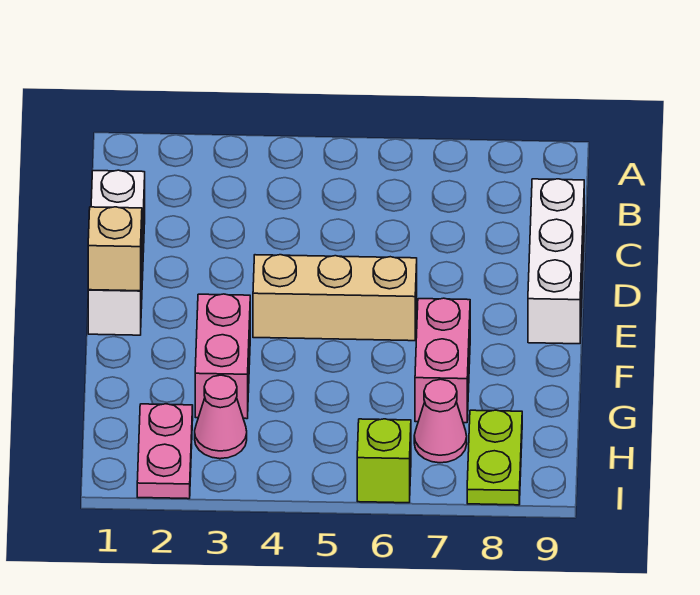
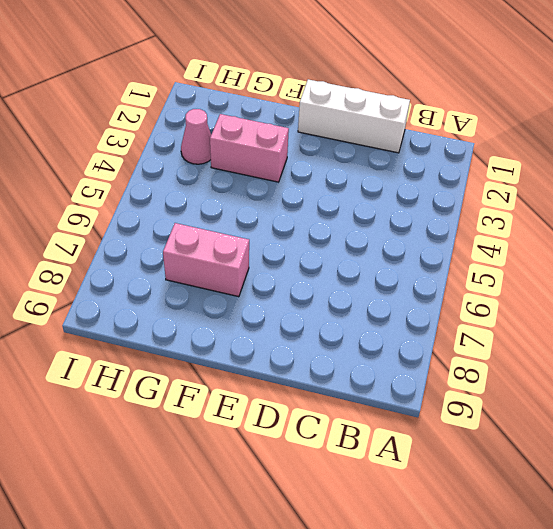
none -> white brick C9:E9 level 1
none -> tan brick E4:E6 level 1

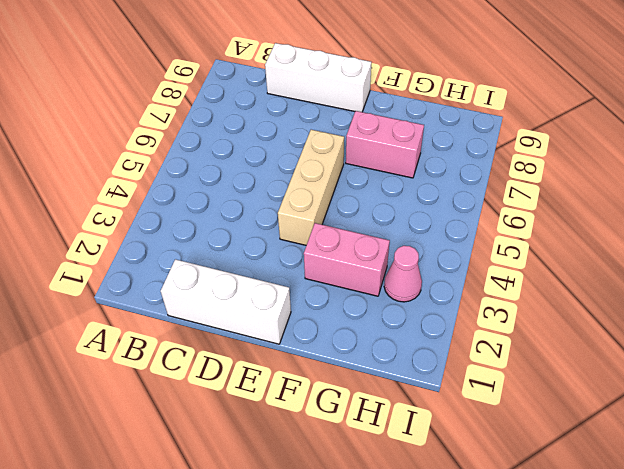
none -> pink plate H2:I2 level 1
none -> pink cone H7 level 1

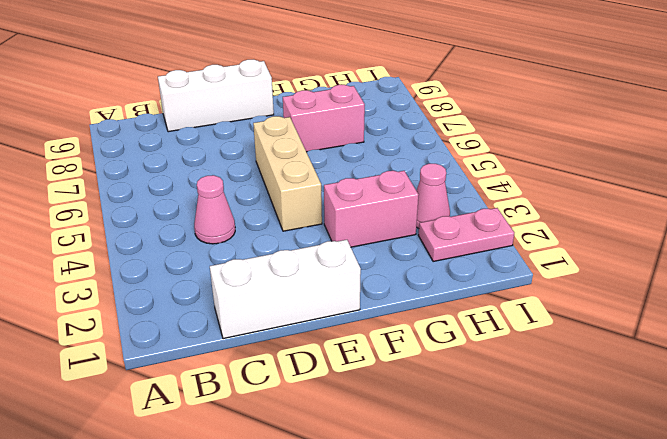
pink cone C4 level 1 -> pink cone H7 level 1
none -> lime plate H8:I8 level 1
none -> lime brick I6 level 1

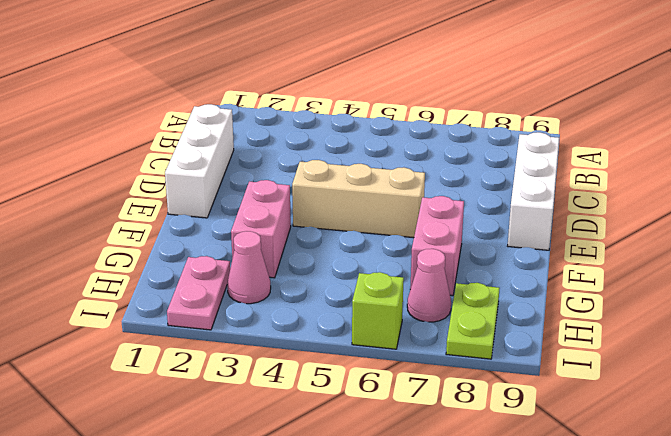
none -> tan brick E1 level 2

